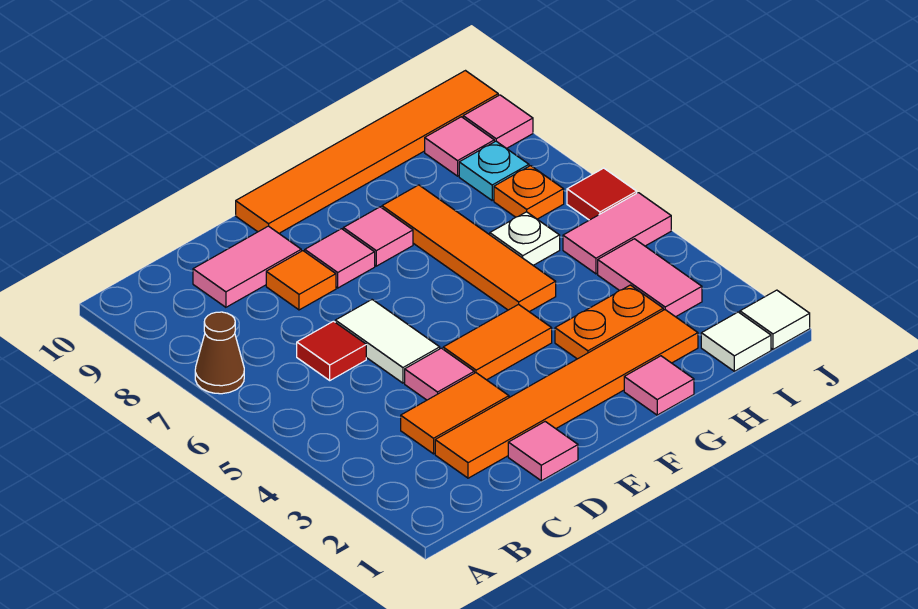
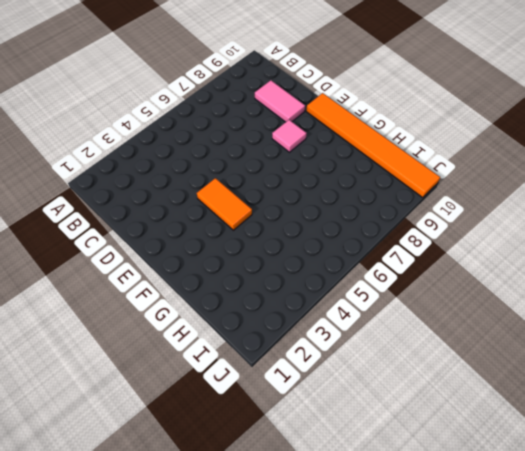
none -> brown cone A7 level 1
none -> orange tile C2:H2 level 1
none -> orange tile C3:D3 level 1

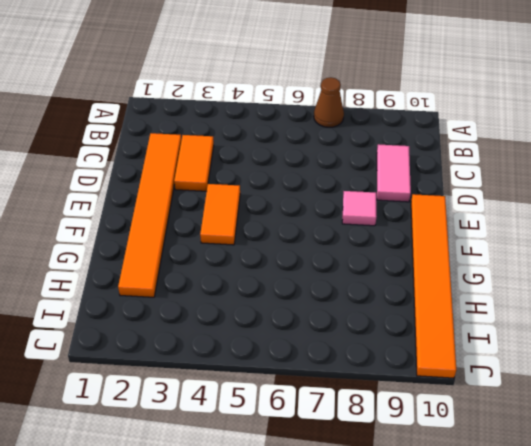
none -> red tile C6 level 1
none -> pink tile D1 level 1
none -> pink tile D4 level 1

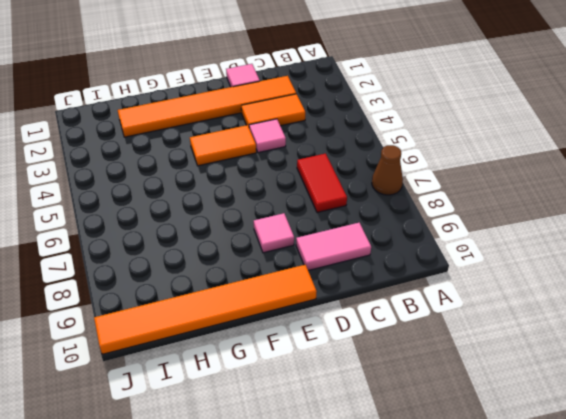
red tile C6:C7 level 1 -> red tile C6 level 1
none -> white tile D5:D6 level 1
none -> orange tile D8 level 1
none -> pink tile F8 level 1

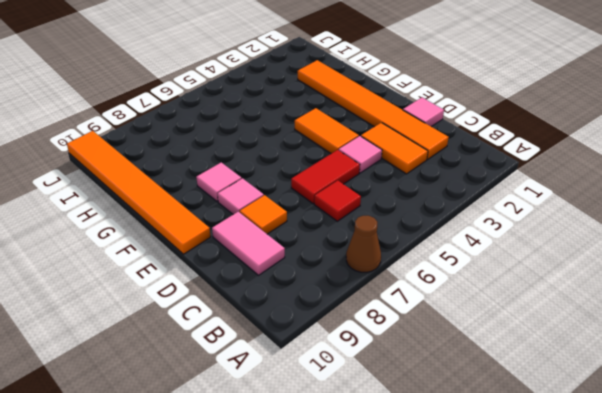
red tile D5:D6 level 1 -> white tile D5:D6 level 1
none -> pink tile G1 level 1
none -> orange plate G3:H3 level 1
none -> orange tile G5:G8 level 1

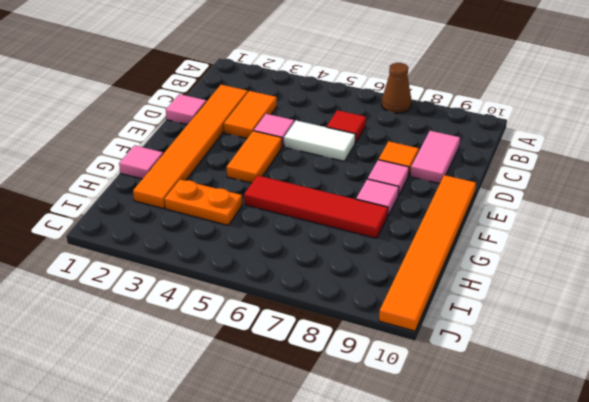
red tile G5:G8 level 1 -> orange tile G5:G8 level 1
orange plate H3:H4 level 1 -> orange plate G3:H3 level 1
none -> white plate H6 level 1
none -> white tile I1 level 1
none -> pink tile I3:I4 level 1

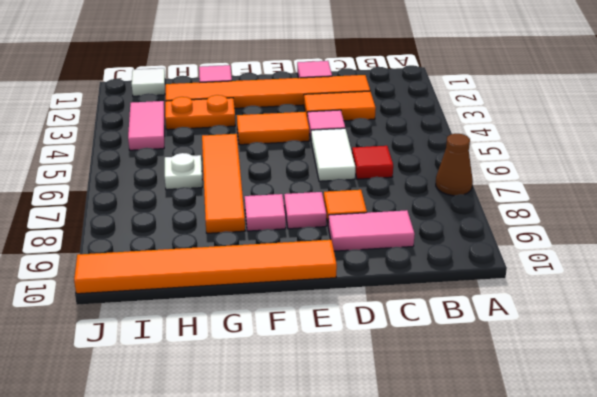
none -> pink tile I5:J5 level 1
none -> orange plate I7 level 1
none -> cyan plate I8 level 1

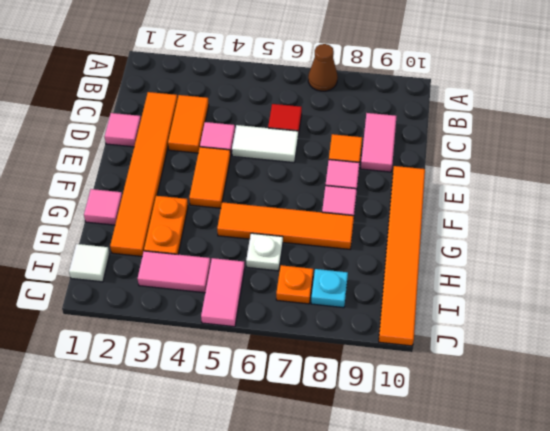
none -> pink tile I9 level 1
none -> white tile J1 level 1
none -> red tile J6 level 1

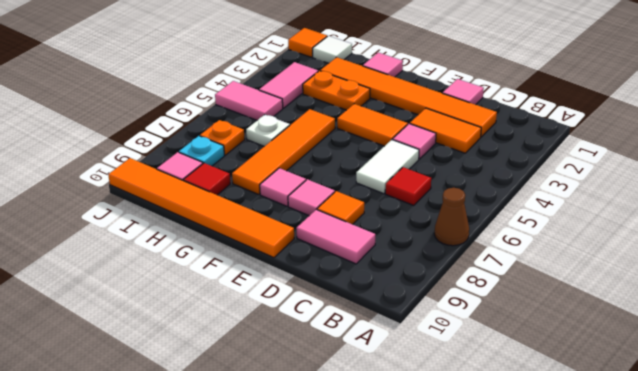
red tile H9 level 1 -> red tile J6 level 1
orange tile J1 level 1 -> white tile J1 level 1
none -> pink tile J9 level 1

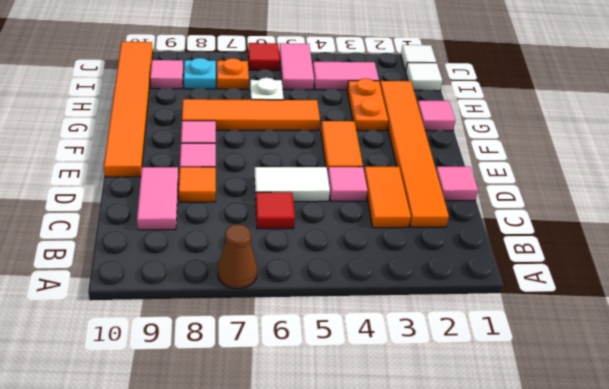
none -> pink tile J9 level 1

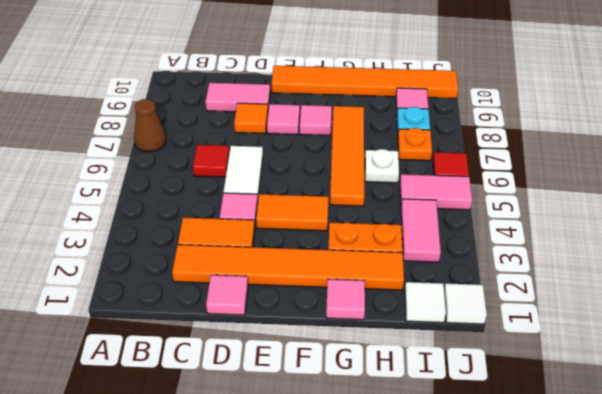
none -> pink tile J9 level 1

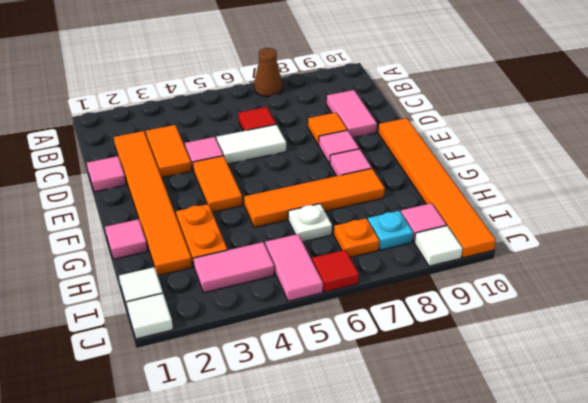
white tile J9 level 1 -> pink tile J9 level 1

